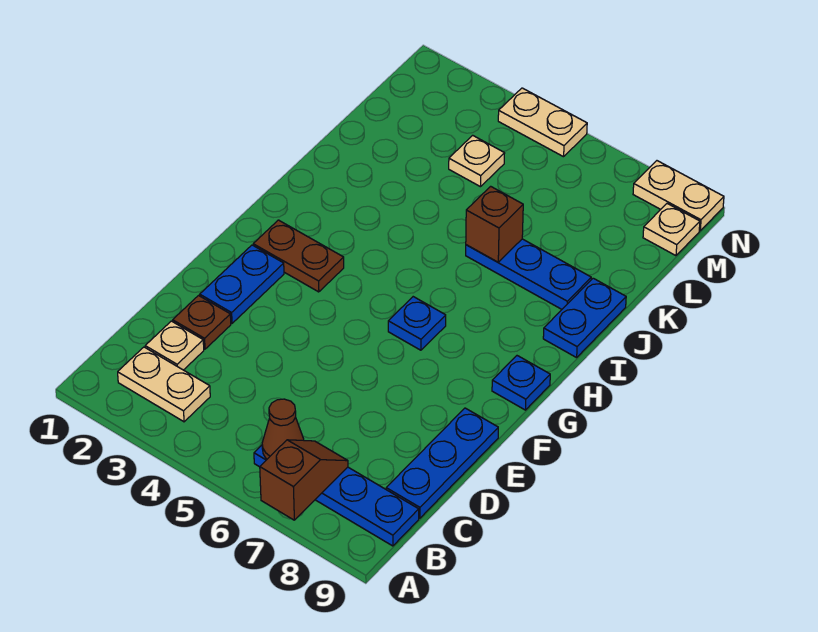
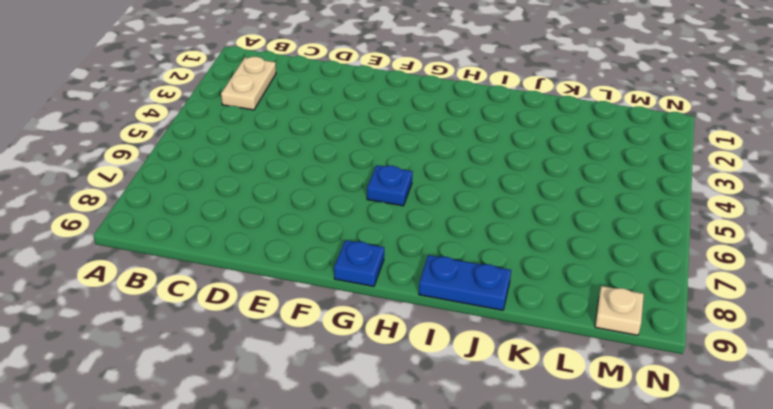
none -> blue plate B6:B9 level 1
none -> tan plate C2 level 1
none -> blue plate C9:E9 level 1

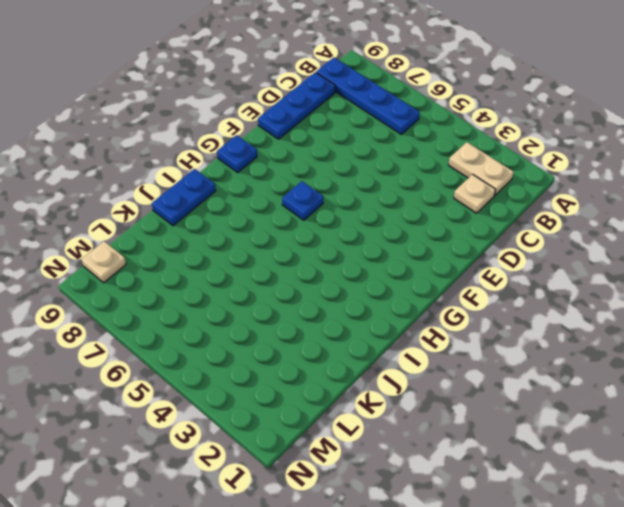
none -> brown plate D2 level 1
none -> blue plate E2:F2 level 1
none -> brown plate G2:G3 level 1

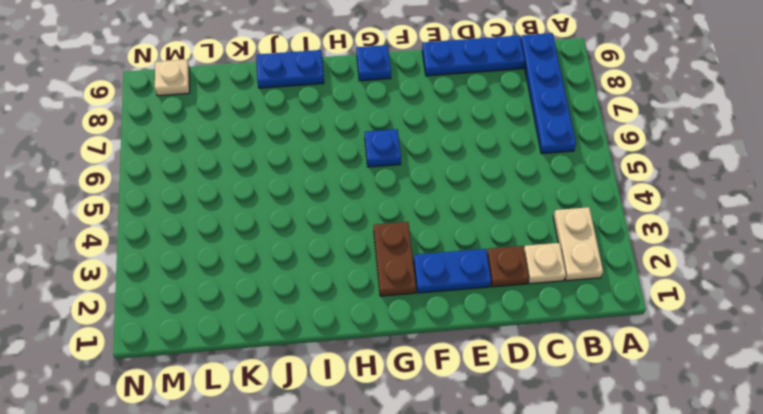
none -> blue plate J6:J8 level 1
none -> tan plate L4 level 1
none -> tan plate N4:N5 level 1

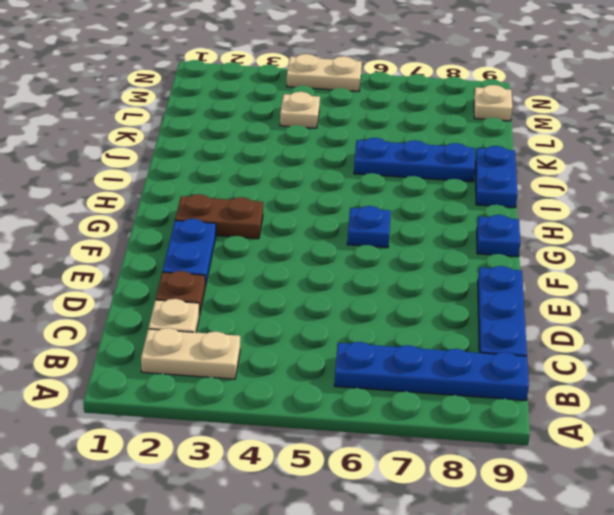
none -> tan plate N8:N9 level 1
none -> brown slope A7:B7 level 2 top A
none -> brown cone B6 level 2

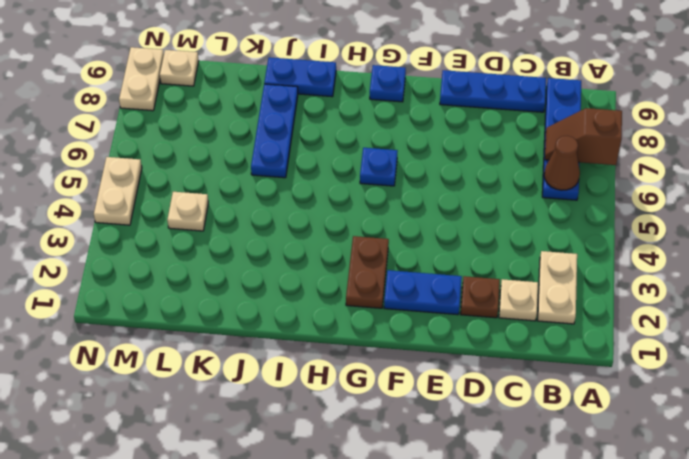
none -> brown brick J6 level 2

